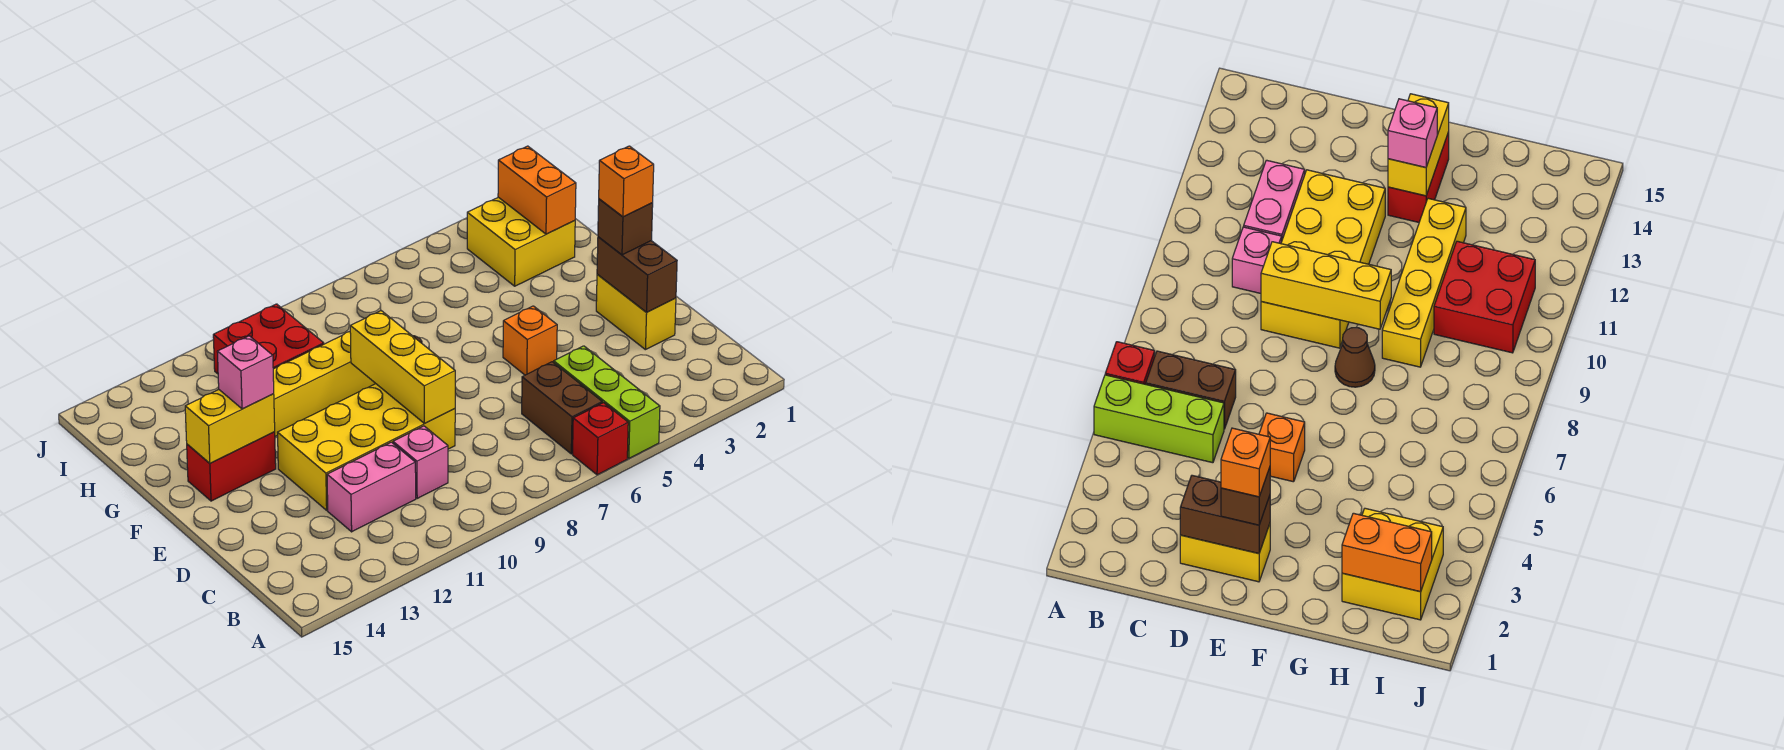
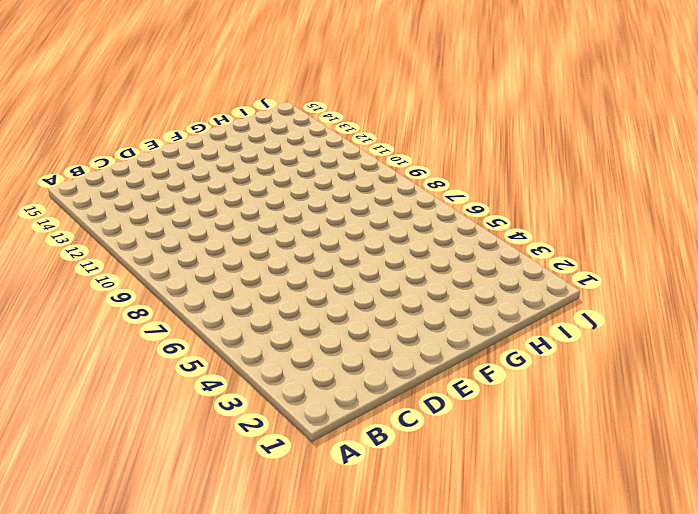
none -> lime brick A5:C5 level 1
none -> red brick A6 level 1
none -> brown brick B6:C6 level 1

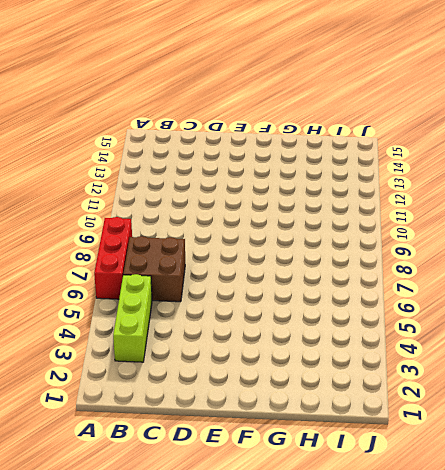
red brick A6:A8 level 1 -> red brick A6 level 1
lime brick B3:B5 level 1 -> lime brick A5:C5 level 1
brown brick B6:C7 level 1 -> brown brick B6:C6 level 1
none -> pink brick C10 level 1
none -> pink brick C11:C12 level 1
none -> yellow brick D2:E2 level 1

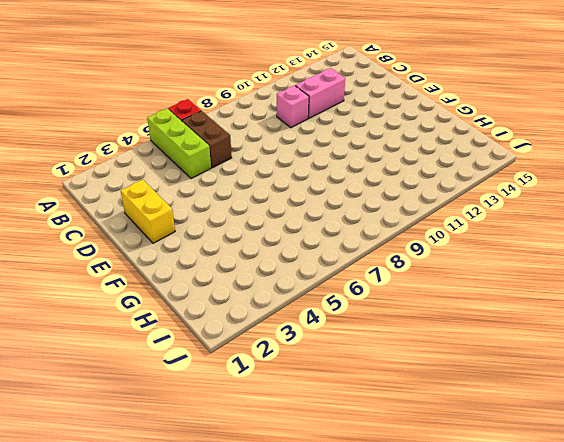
none -> yellow brick D9:E12 level 1
none -> orange brick E5 level 1
none -> brown cone F8 level 1

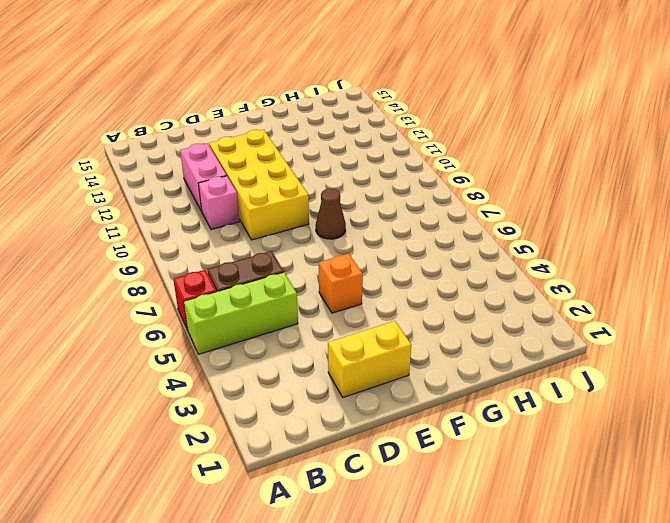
none -> red brick F13:F14 level 1
none -> yellow brick G9:G12 level 1
none -> yellow brick H2:I3 level 1

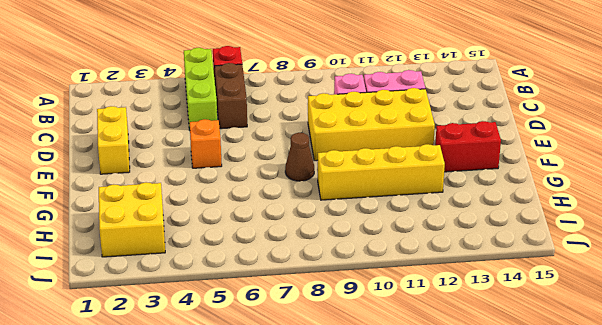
none -> red brick H10:I11 level 1
none -> brown brick D2:E2 level 2
none -> yellow brick D9:F9 level 2

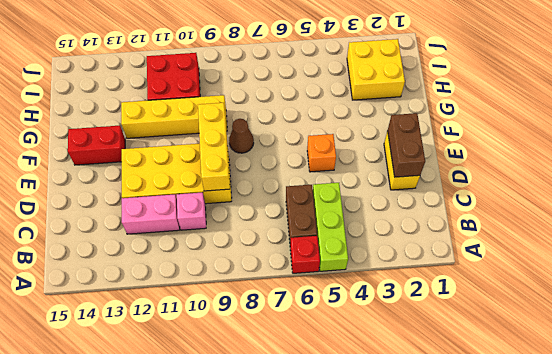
none -> yellow brick F13:F14 level 2
none -> orange brick H2:I2 level 2
none -> brown brick E2 level 3

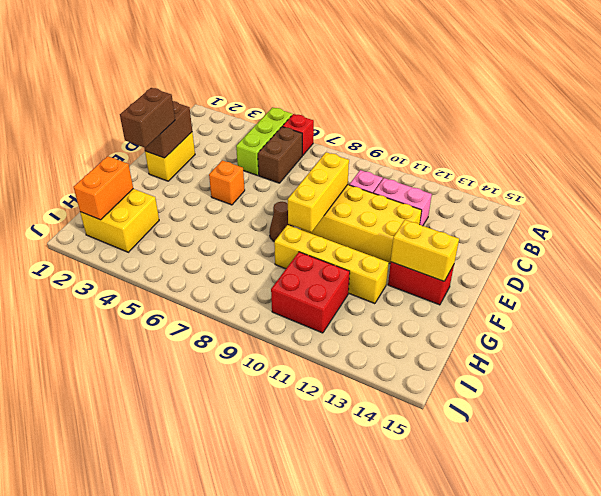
brown brick E2:F2 level 3 -> brown brick E2 level 3
none -> pink brick F13 level 3
none -> orange brick E2 level 4

